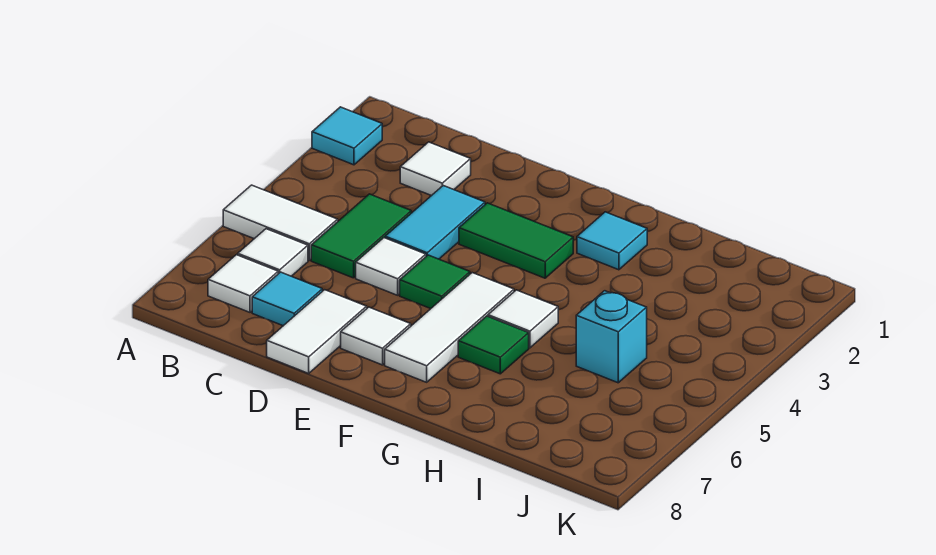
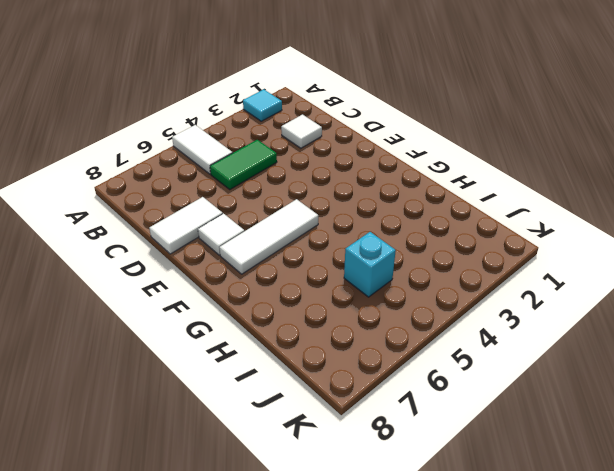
none -> white tile B6 level 1
none -> white tile B7 level 1
none -> cyan tile C7 level 1

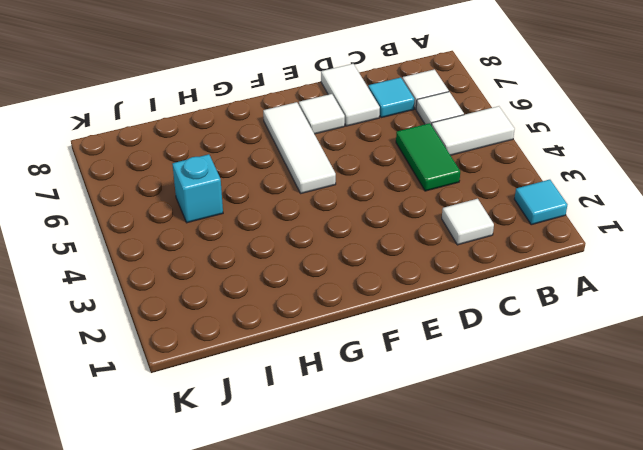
none -> cyan tile D3:D4 level 1
none -> white tile D5 level 1
none -> green tile E3:F3 level 1

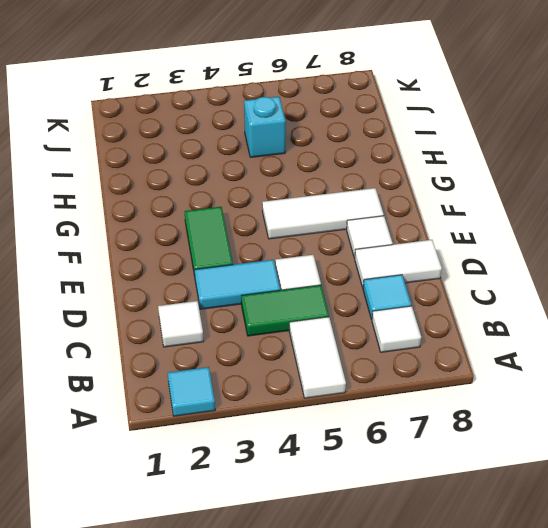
none -> white tile B6 level 1
none -> green tile E5 level 1
none -> cyan tile G2 level 1

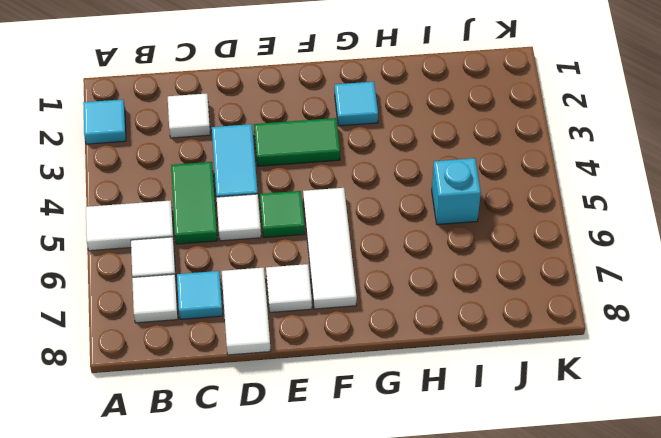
none -> white tile G5 level 1
none -> green tile G6 level 1

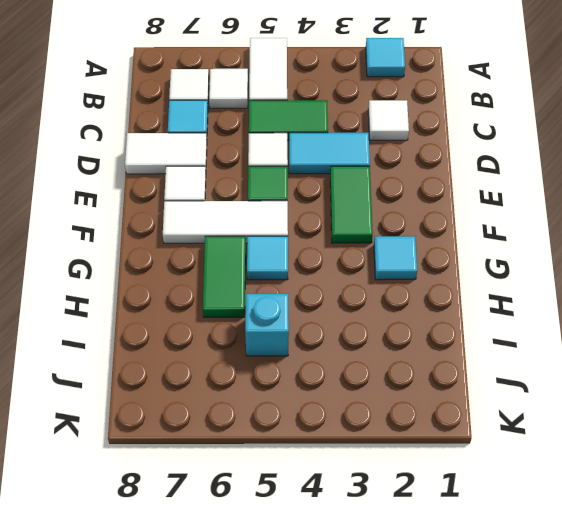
cyan tile G5 level 1 -> white tile G5 level 1
green tile G6:H6 level 1 -> green tile G6 level 1

